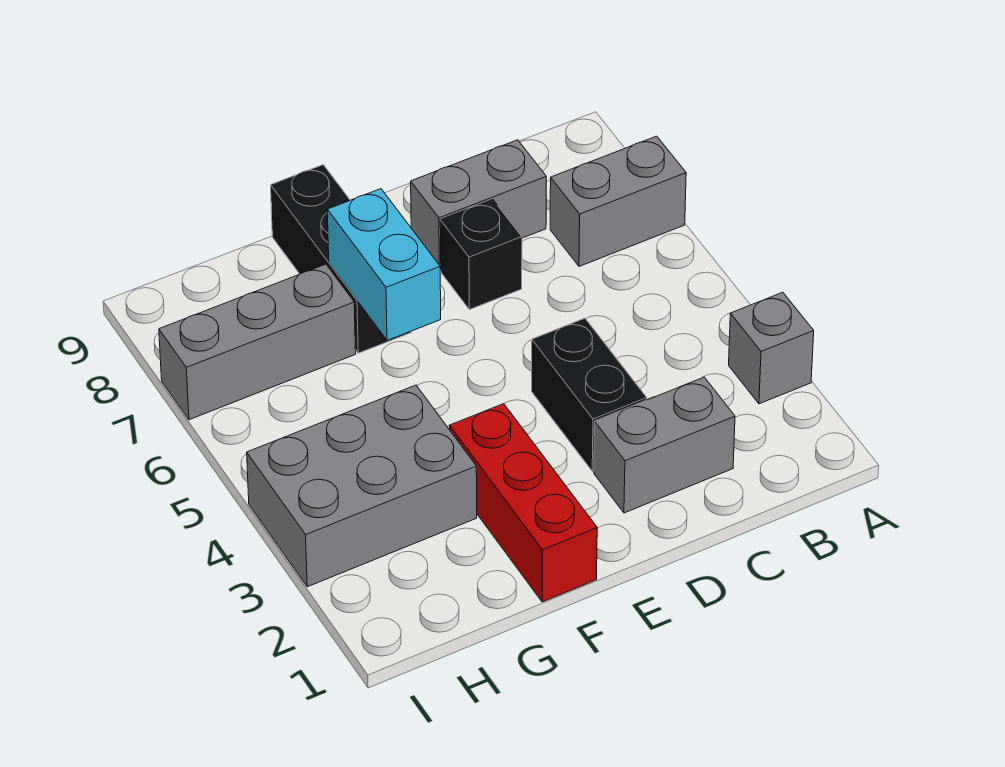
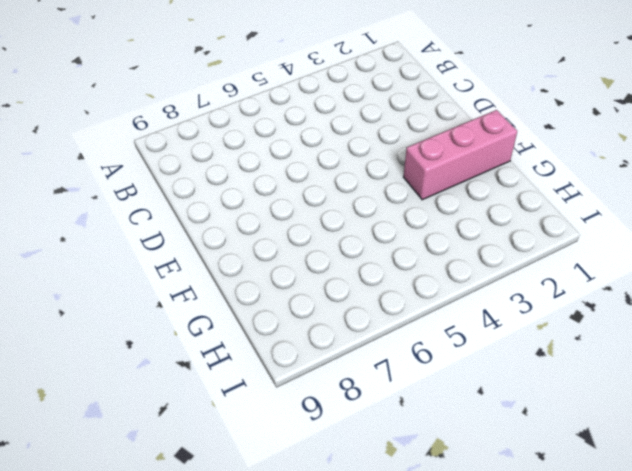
pink brick F1:F3 level 1 -> red brick F1:F3 level 1
none -> grey brick A3 level 1
none -> grey brick A7:B7 level 1

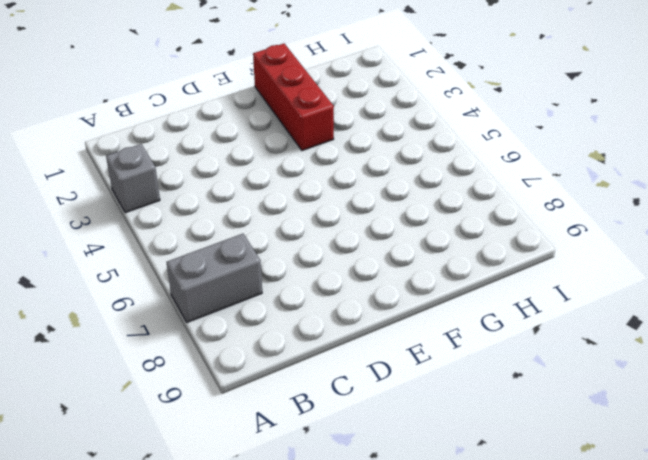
none -> grey brick C2:D2 level 1
none -> grey brick C8:D8 level 1

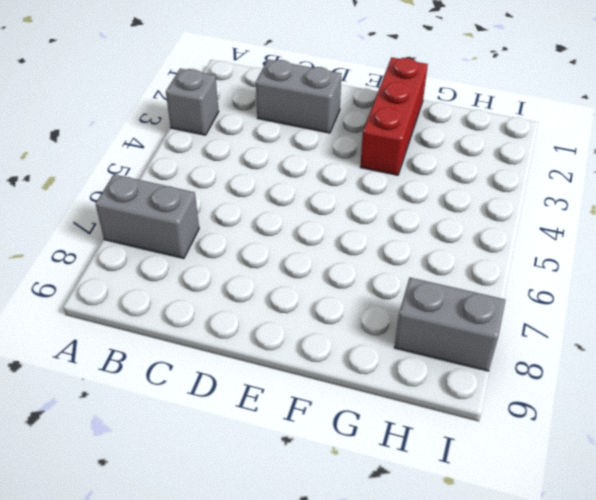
grey brick H8:I8 level 1 -> grey brick C8:D8 level 1
none -> black brick D3:D4 level 1
none -> black brick D7 level 1

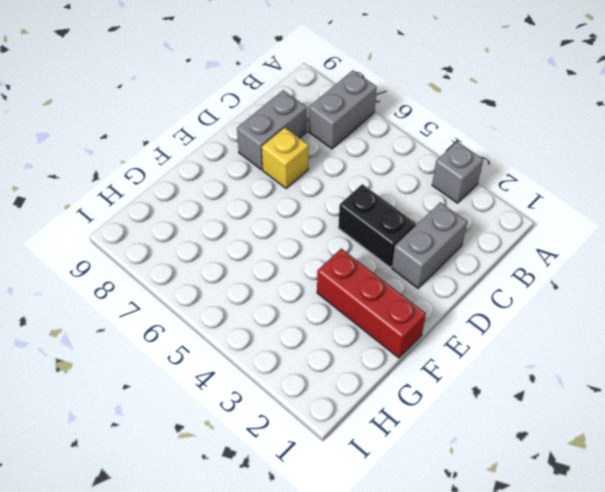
yellow brick D7 level 1 -> black brick D7 level 1
none -> black brick F7:F9 level 1
none -> grey brick G3:I4 level 1

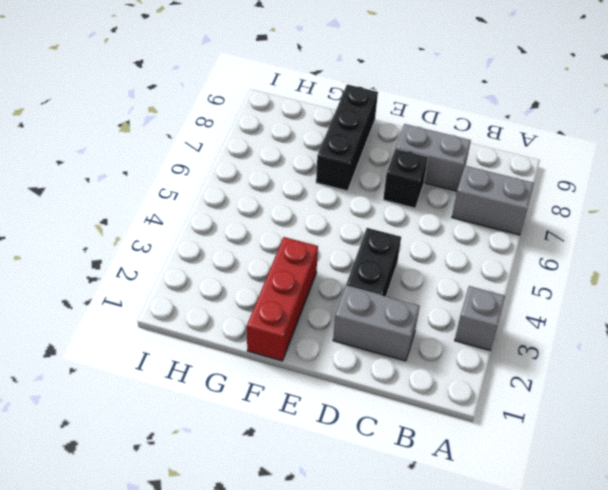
none -> grey brick G3:I4 level 1
none -> grey brick G7:I7 level 1

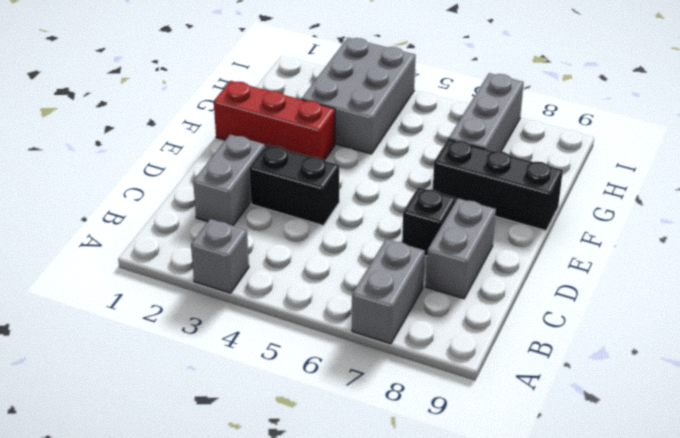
none -> cyan brick F6:F7 level 2

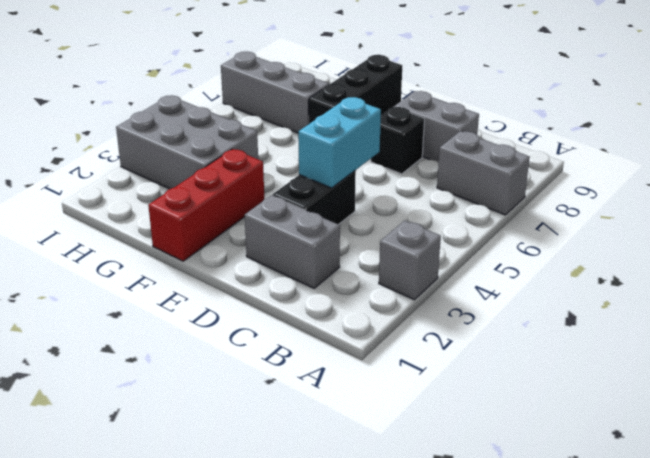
cyan brick D4:D5 level 2 -> cyan brick F6:F7 level 2

